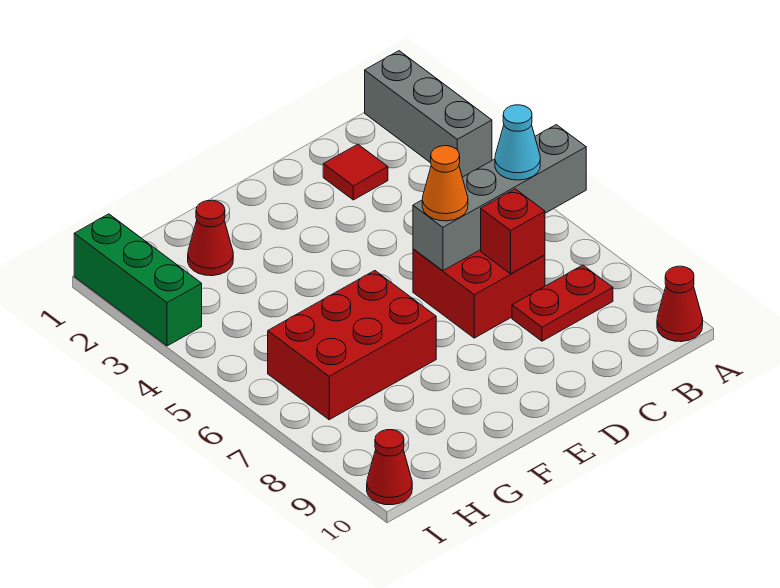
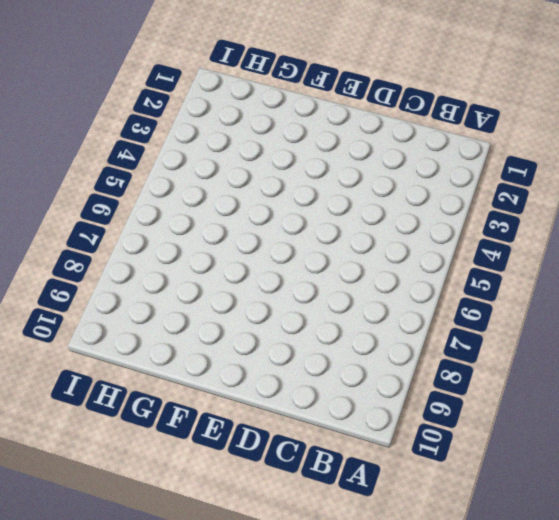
none -> grey brick A1:A3 level 1
none -> red cone A10 level 1
none -> red plate B8:C8 level 1

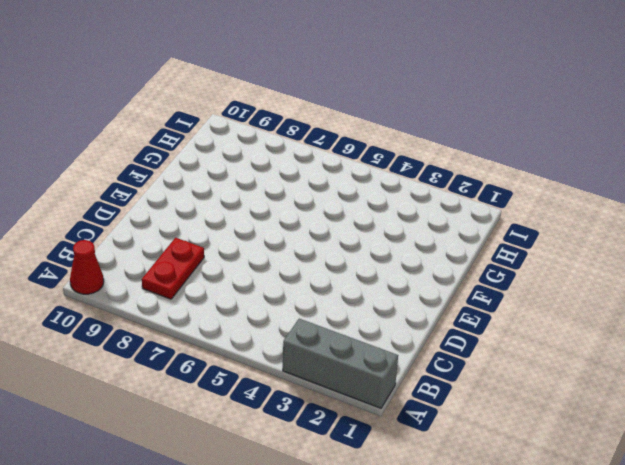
none -> red tile C2 level 1
none -> red brick C6:D7 level 1
none -> red brick F6:H7 level 1

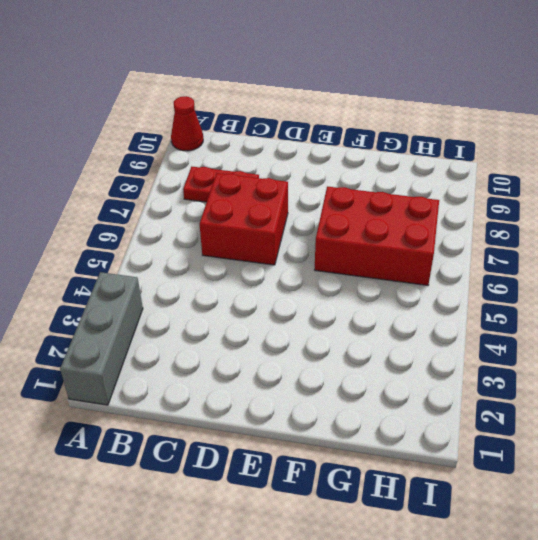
none -> red tile C2 level 1
none -> red cone G2 level 1
none -> green brick I1:I3 level 1

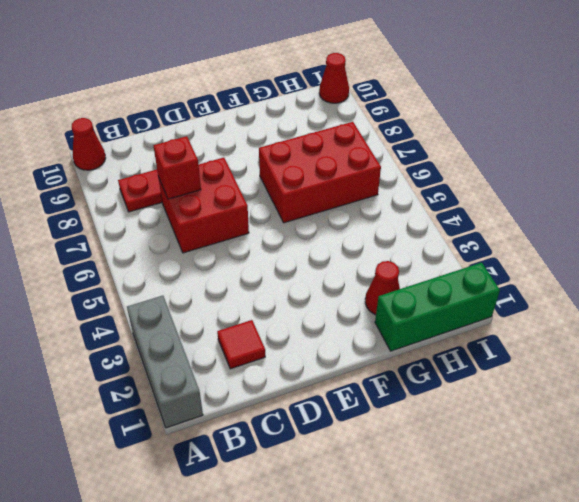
green brick G1:I1 level 1 -> green brick I1:I3 level 1
none -> grey brick A6:D6 level 2
none -> cyan cone B6 level 3
none -> orange cone D6 level 3

